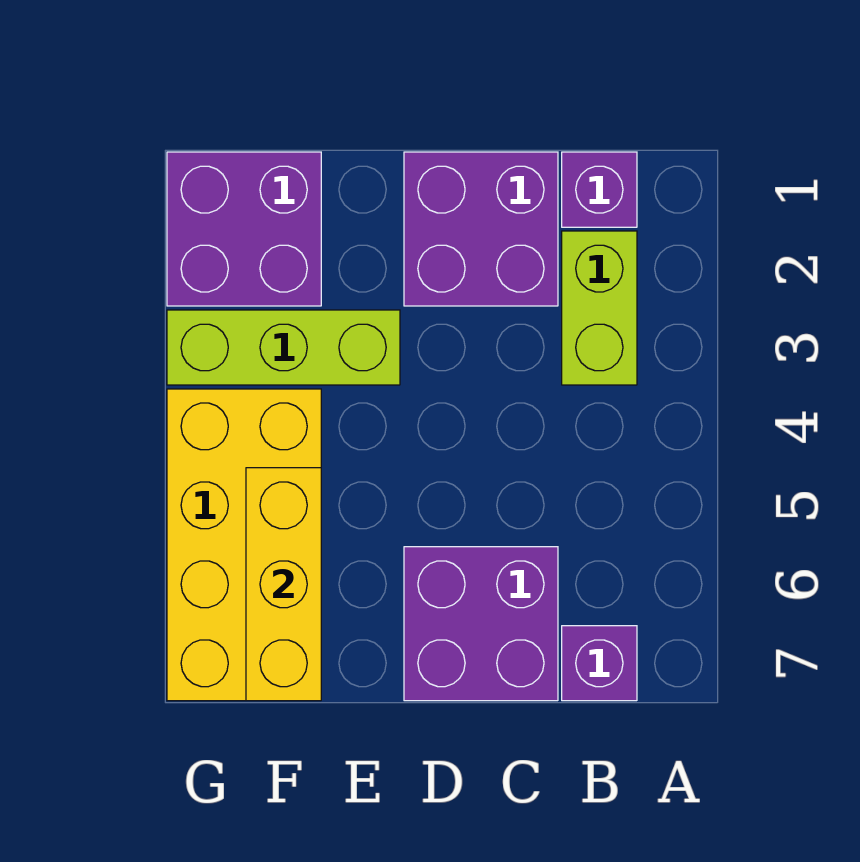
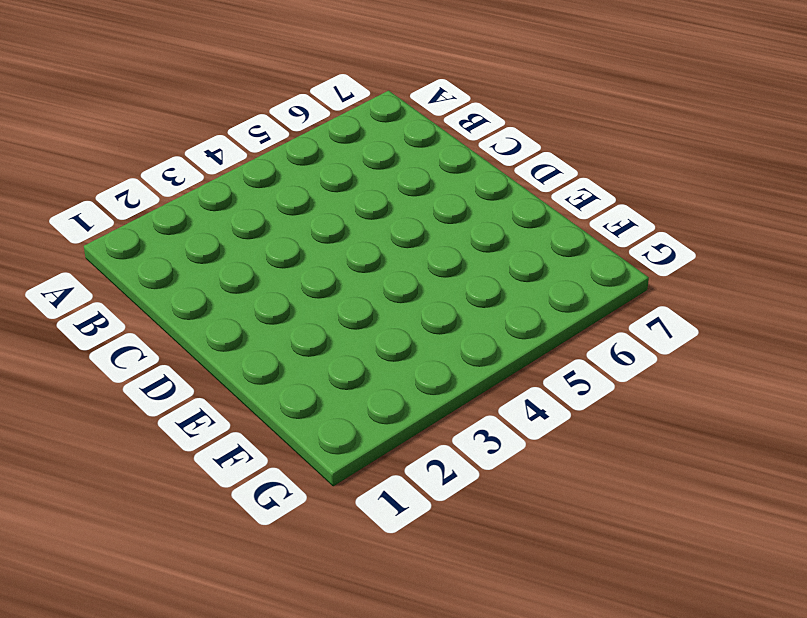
none -> purple brick B1 level 1
none -> lime brick B2:B3 level 1

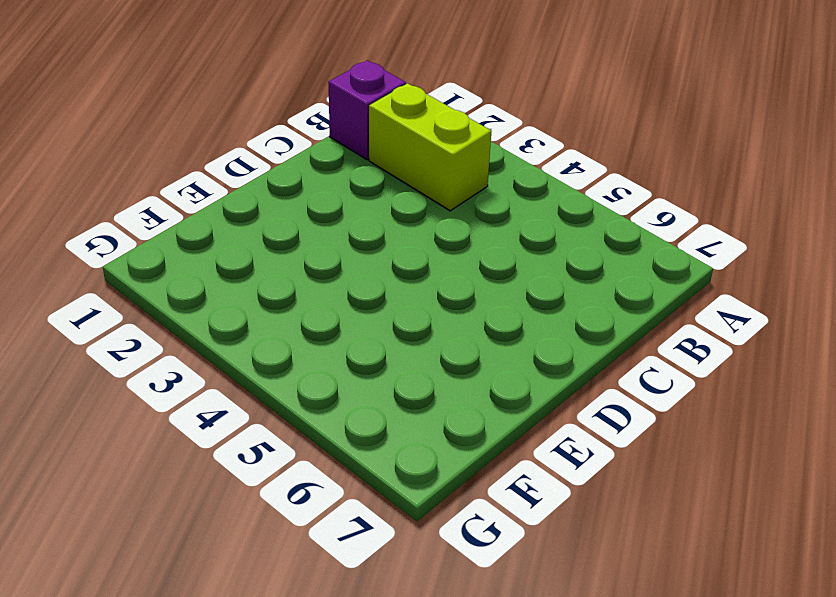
none -> purple brick B7 level 1
none -> purple brick C1:D2 level 1

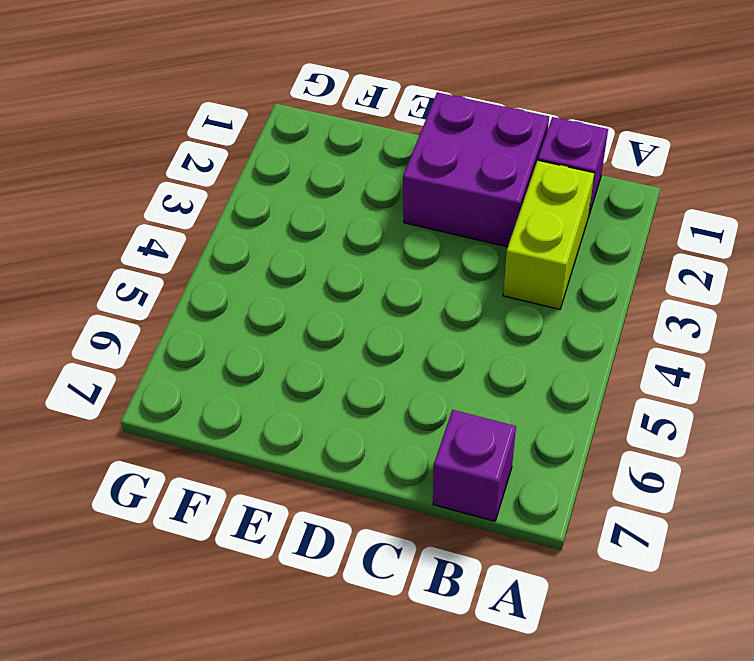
none -> purple brick C6:D7 level 1
none -> lime brick E3:G3 level 1

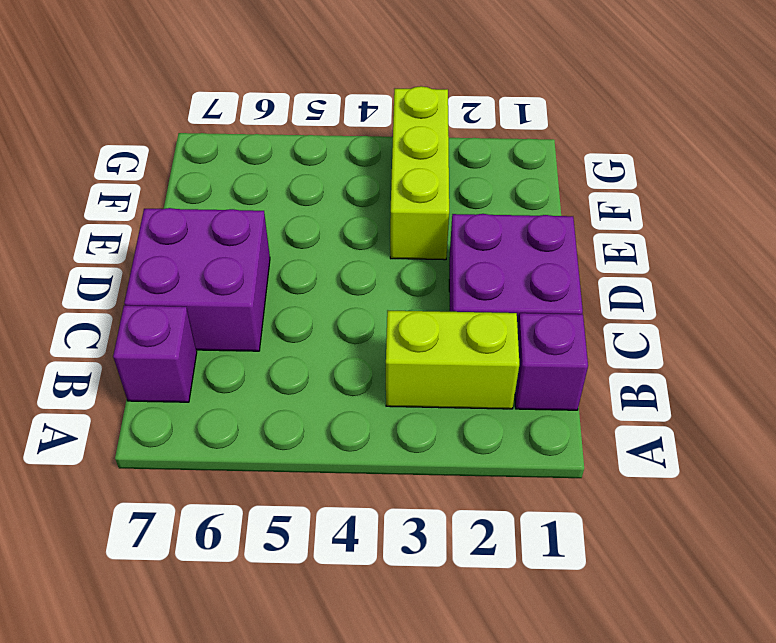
none -> purple brick F1:G2 level 1
none -> yellow brick F4:G7 level 1

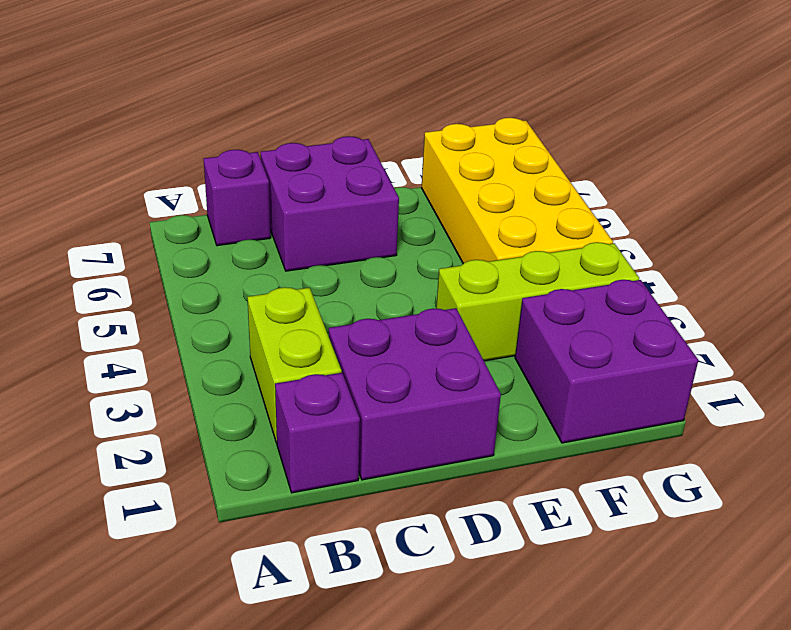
none -> yellow brick F5:F7 level 2

